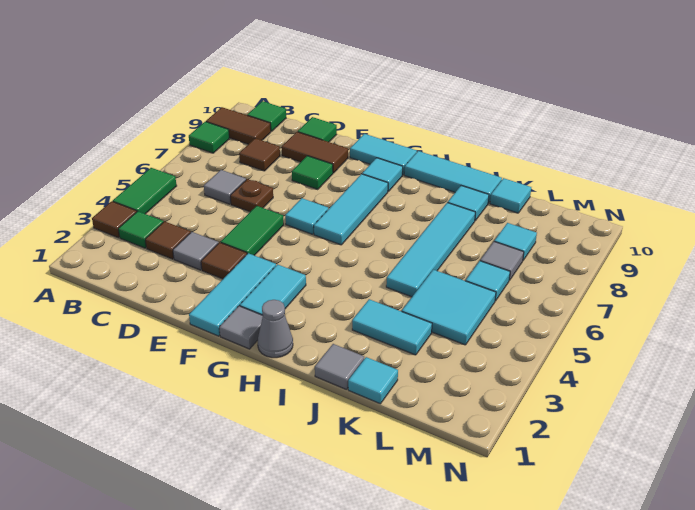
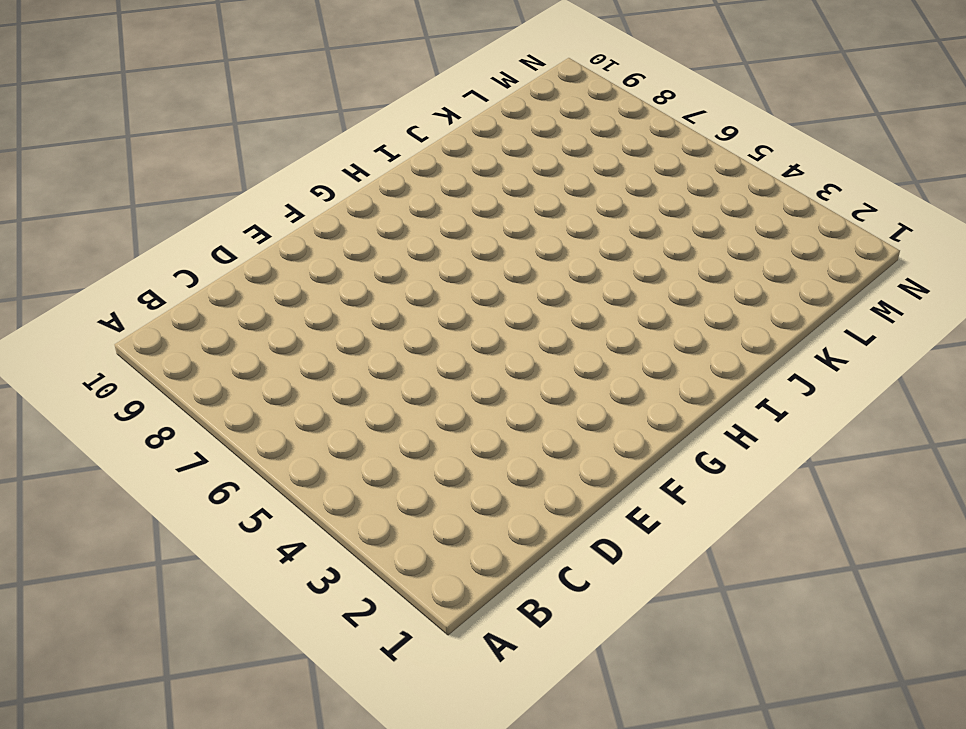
none -> brown tile A3 level 1
none -> green tile A4:A5 level 1
none -> green tile A8 level 1
none -> brown tile A9:B9 level 1

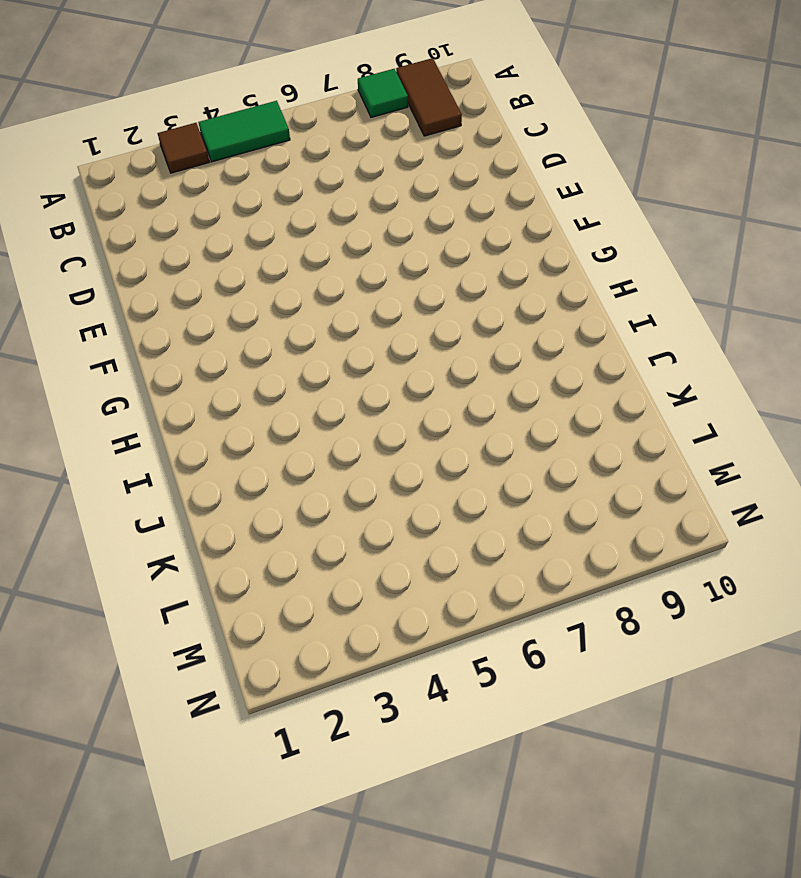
none -> green tile B3 level 1
none -> green tile B10 level 1
none -> brown tile C3 level 1
none -> grey tile C6 level 1

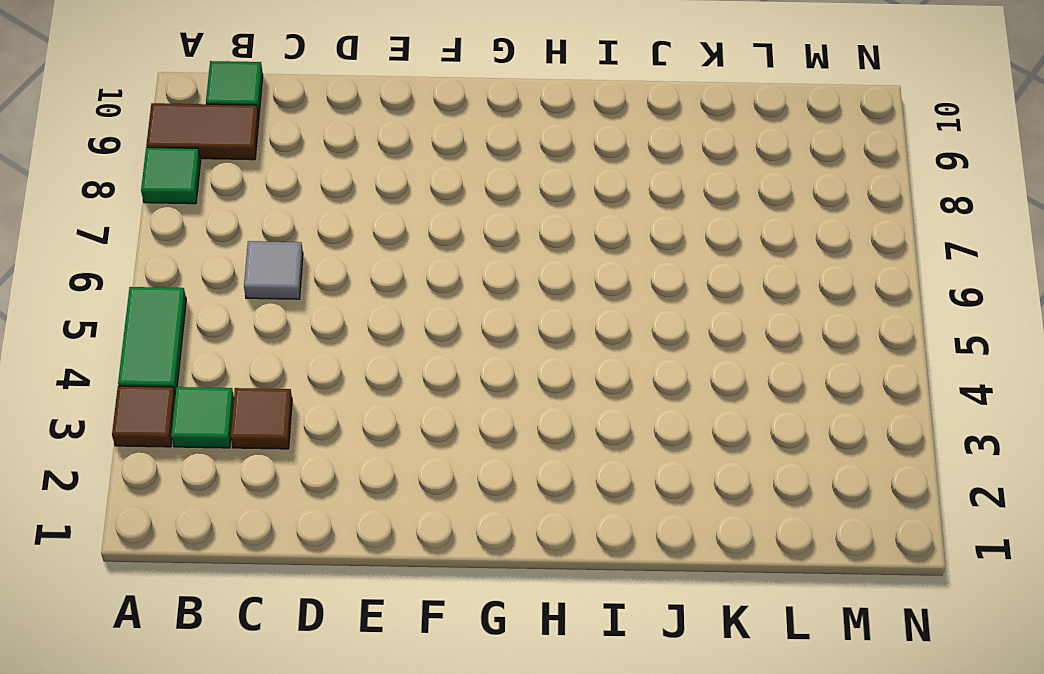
none -> brown tile C8 level 1
none -> grey tile D3 level 1
none -> brown plate D6 level 1
none -> brown tile D9:E9 level 1

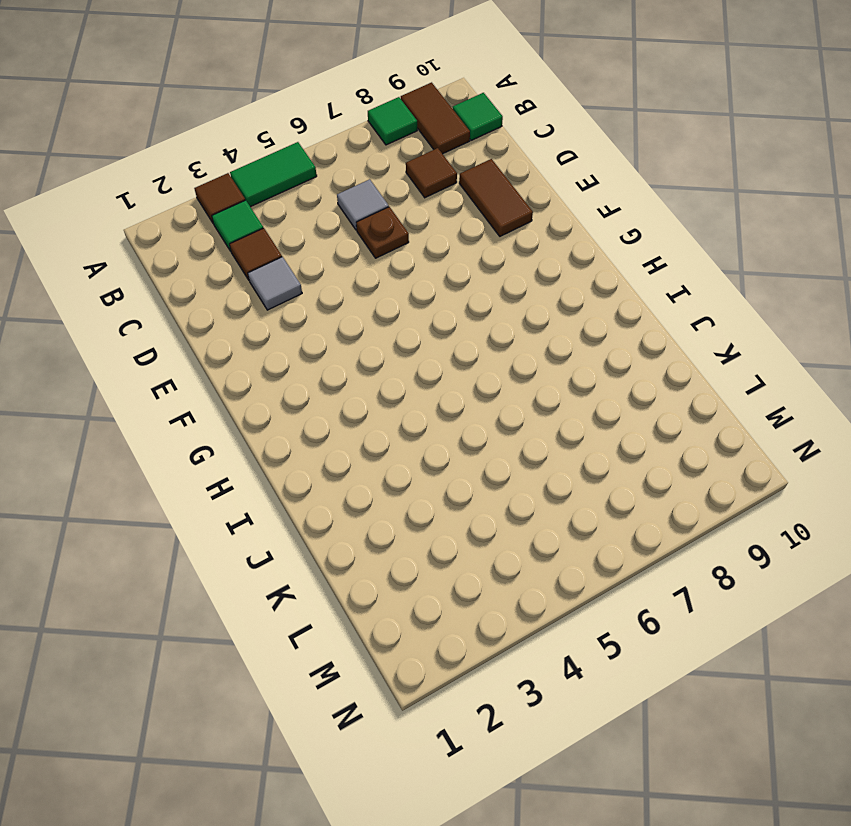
none -> green tile D10 level 1
none -> brown tile E3 level 1
none -> green tile E4:E5 level 1
none -> green tile E8 level 1

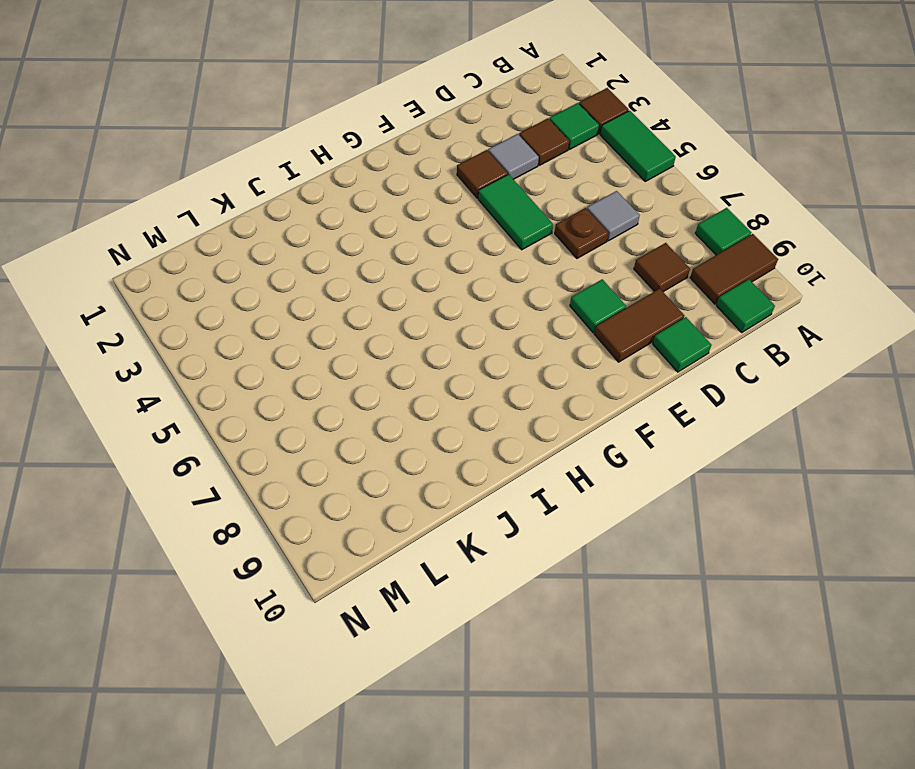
none -> cyan tile F1:F3 level 1
none -> cyan tile F6 level 1
none -> cyan tile F10:G10 level 1
none -> grey tile G1 level 1

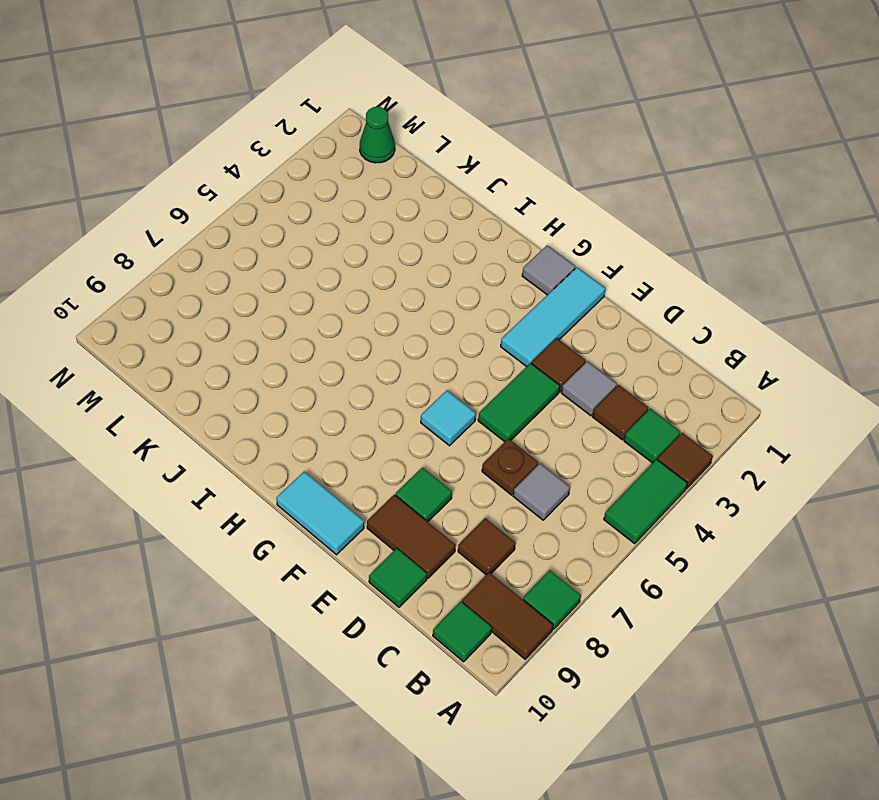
green cone M1 level 1 -> none
none -> cyan tile G2:G3 level 1
none -> cyan tile G6:G8 level 1
none -> cyan tile G9 level 1
none -> grey cone H1 level 1

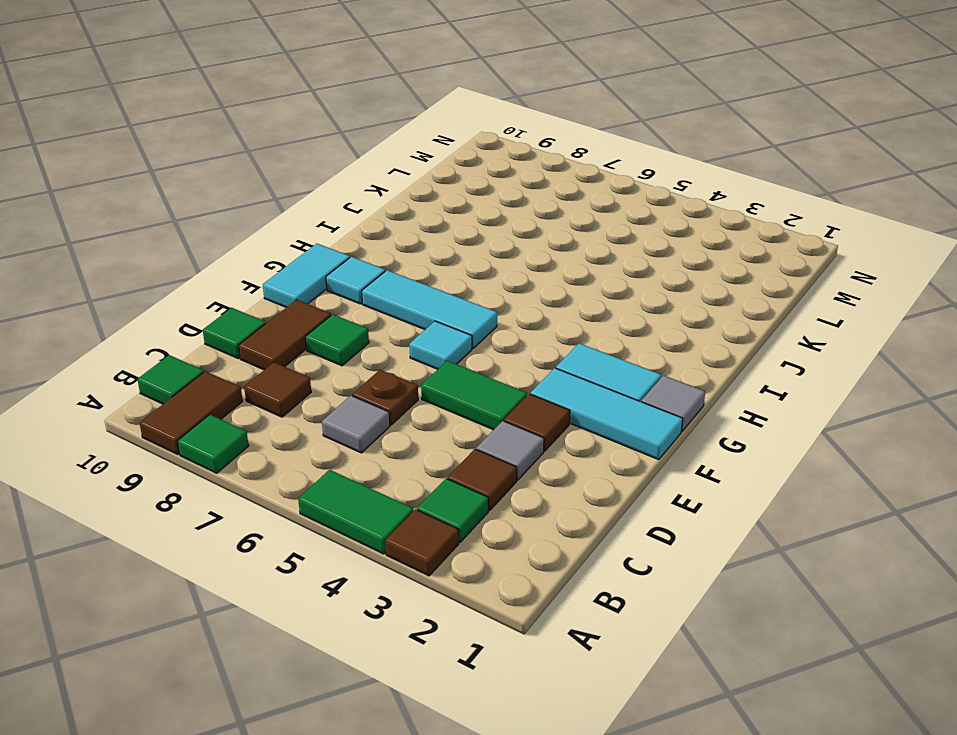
none -> grey cone H1 level 1
none -> cyan tile H10:J10 level 1
none -> grey tile J1 level 1
none -> cyan tile J3:K3 level 1

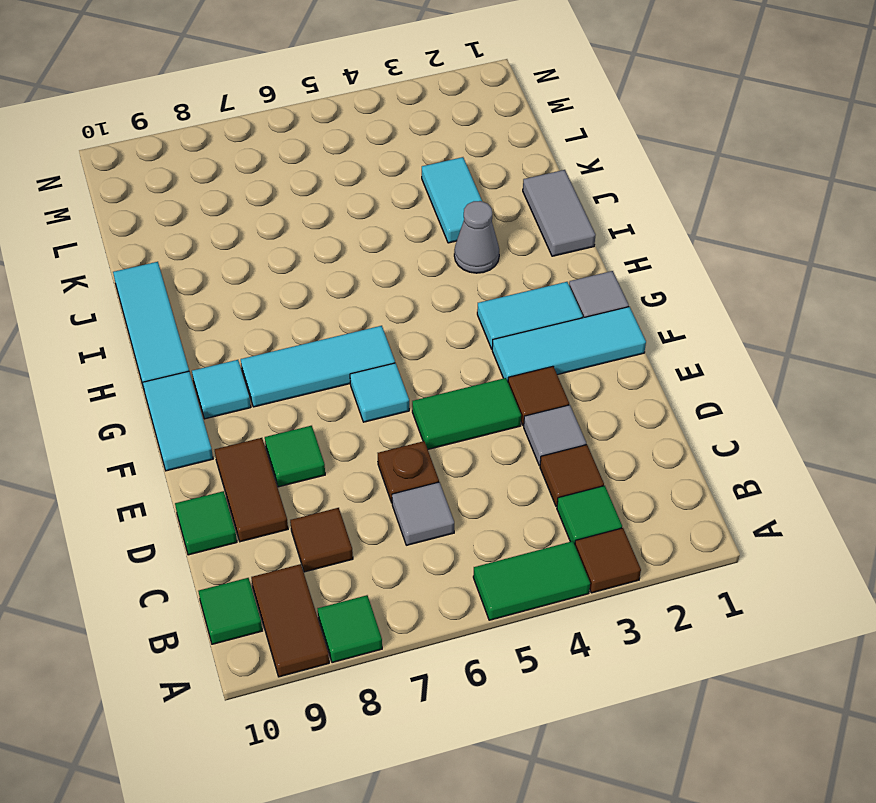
grey tile I1:J1 level 1 -> grey tile J1 level 1
grey cone I3 level 1 -> grey cone H1 level 1
none -> cyan tile J5:J8 level 1
none -> cyan tile J9 level 1
none -> cyan tile K1 level 1
none -> cyan tile K4:L5 level 1

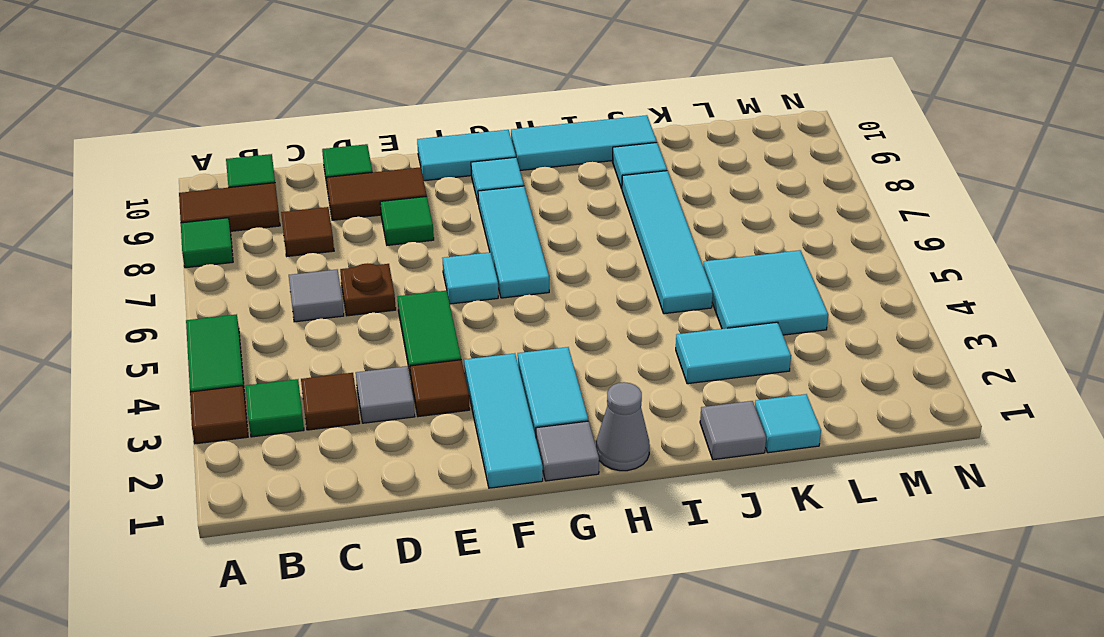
none -> cyan tile K10 level 1
none -> cyan tile L6 level 1
none -> grey tile L7 level 1
none -> cyan tile L8 level 1

